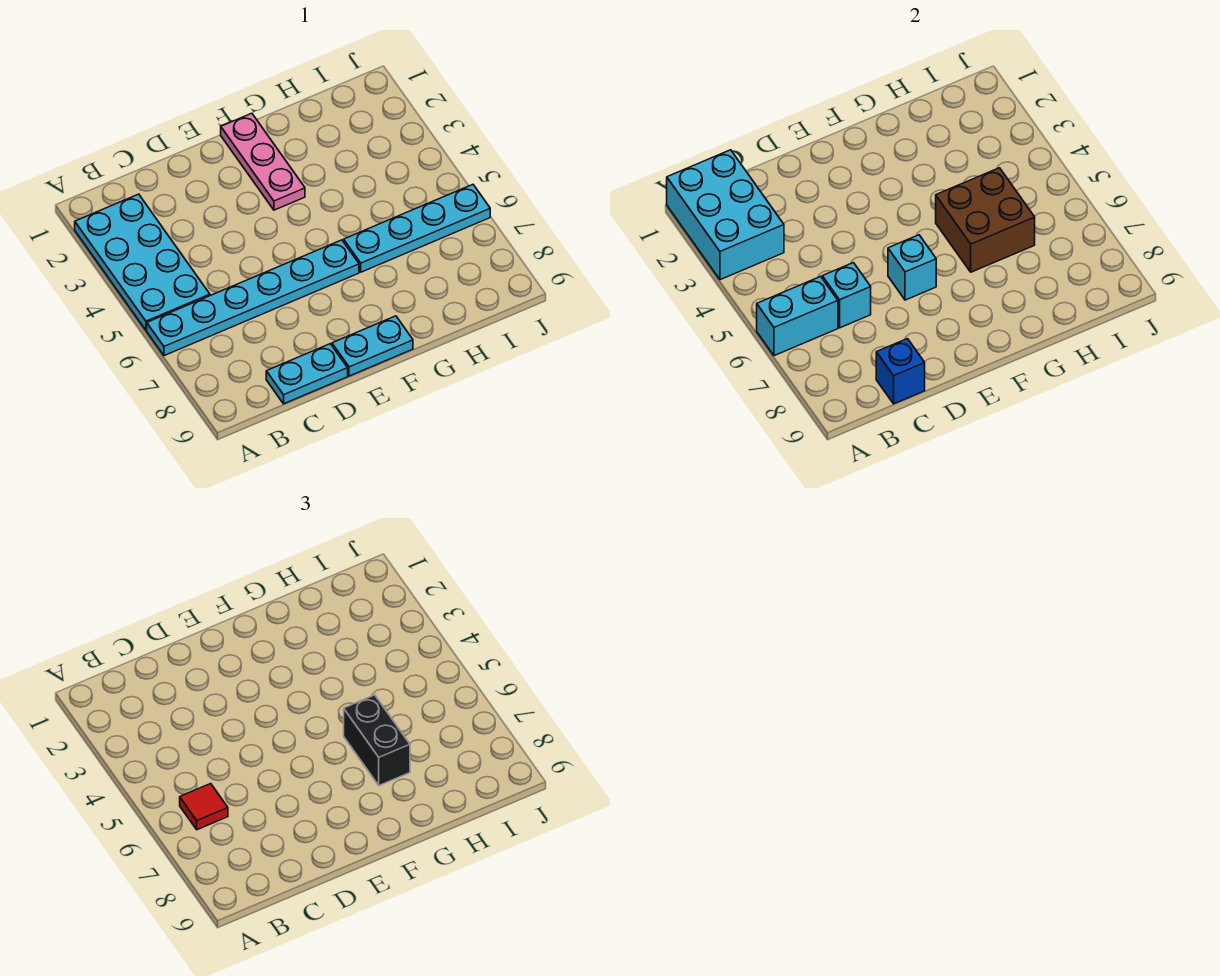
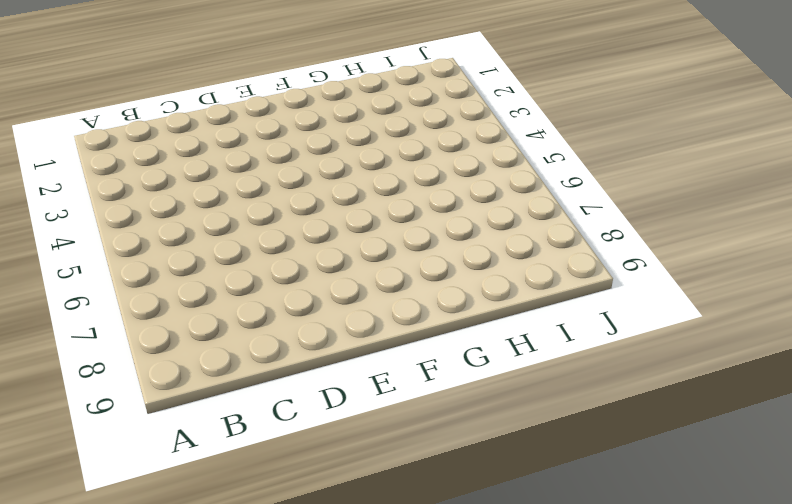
none -> cyan plate A2:B5 level 1
none -> cyan plate A6:F6 level 1
none -> cyan plate C9:D9 level 1

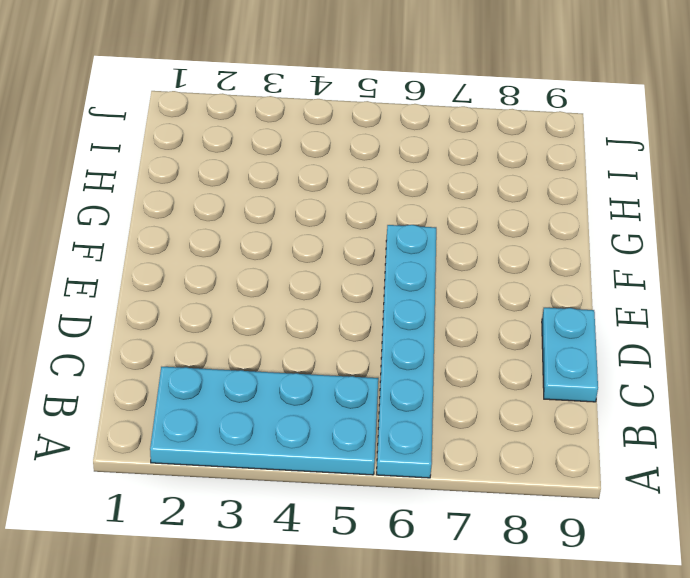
none -> cyan plate E9:F9 level 1
none -> pink plate F1:F3 level 1
none -> cyan plate G6:J6 level 1

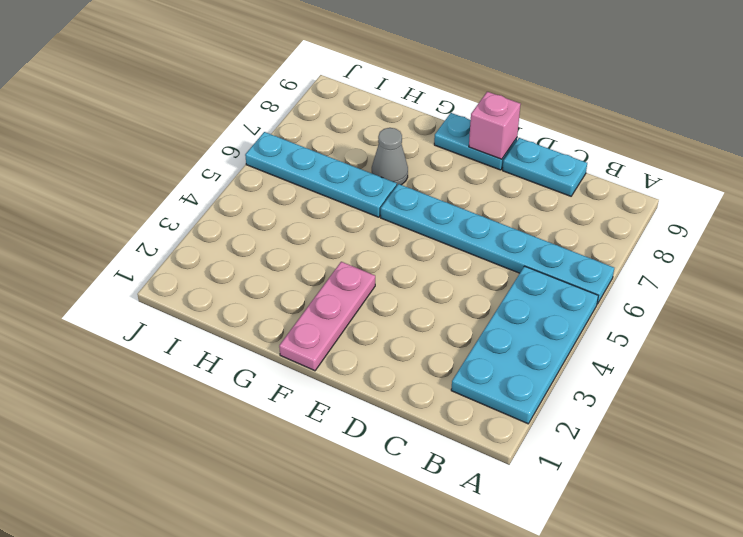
pink brick E9 level 2 -> none
grey cone G7 level 1 -> none
none -> cyan brick A1:B3 level 2
none -> cyan brick A6:B6 level 2
none -> cyan brick C6 level 2

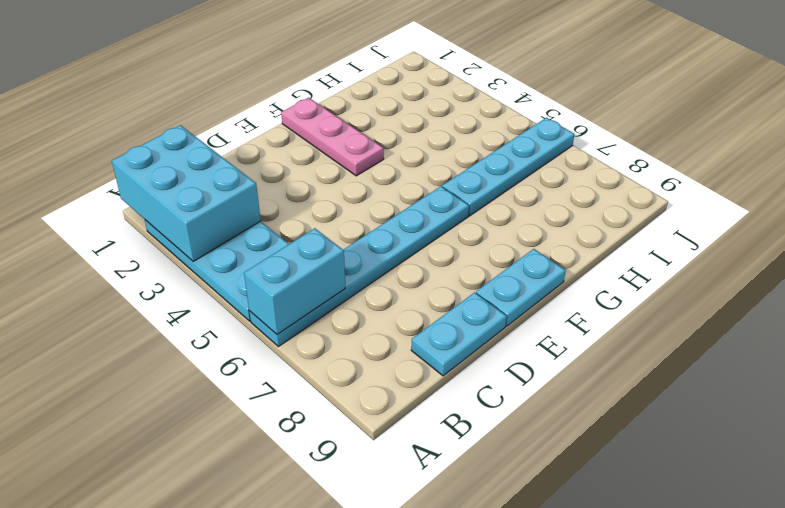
none -> cyan brick C6 level 2
none -> blue brick C9 level 2
none -> cyan brick E6 level 2

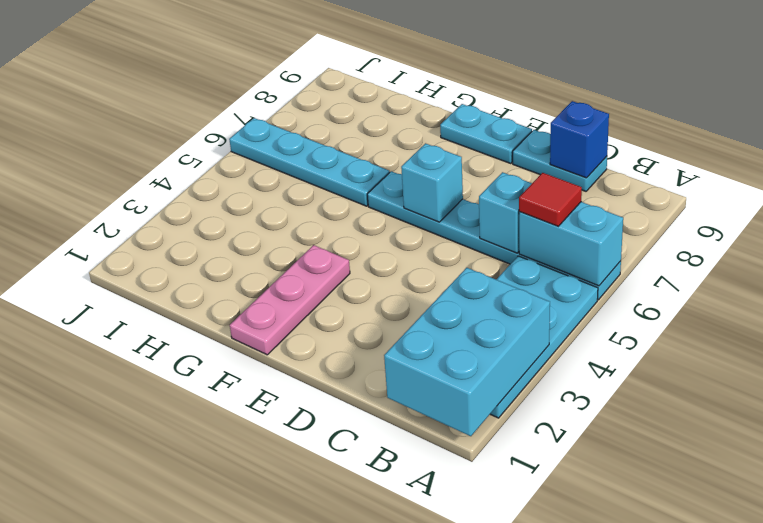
none -> brown brick G5:H6 level 2
none -> black brick G6:G7 level 3

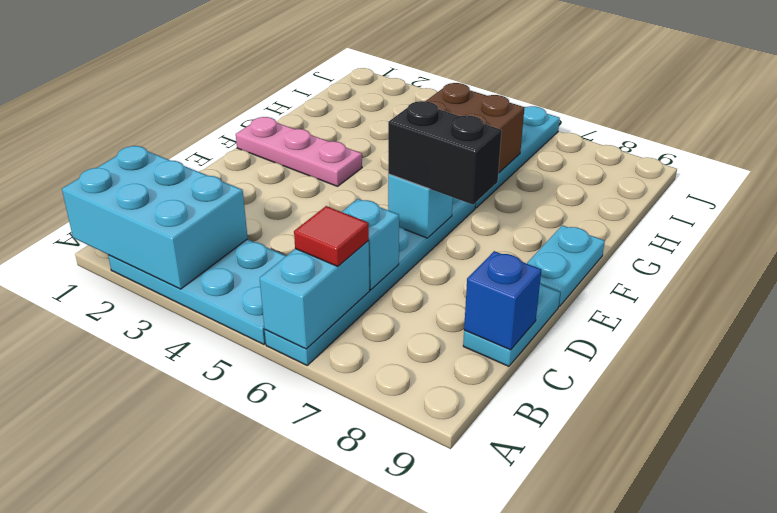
black brick E6:E7 level 3 -> black brick G6:G7 level 3

